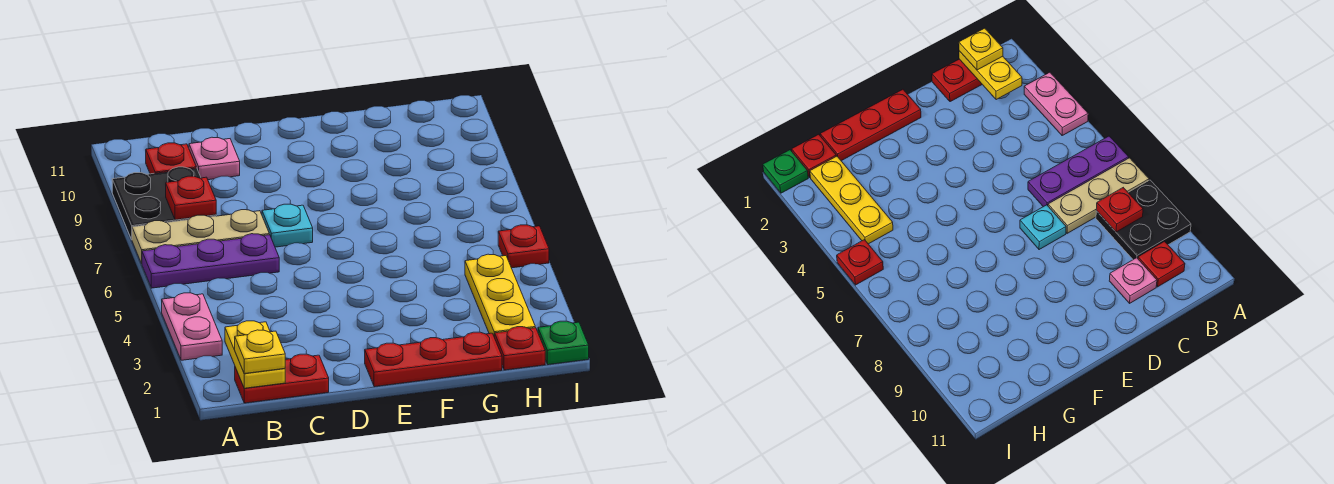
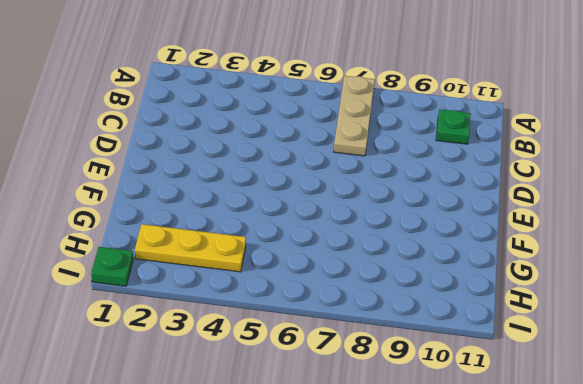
green plate B10 level 1 -> red plate B10 level 1
none -> pink plate A3:A4 level 1
none -> purple plate A6:C6 level 1
none -> black plate A8:B9 level 1

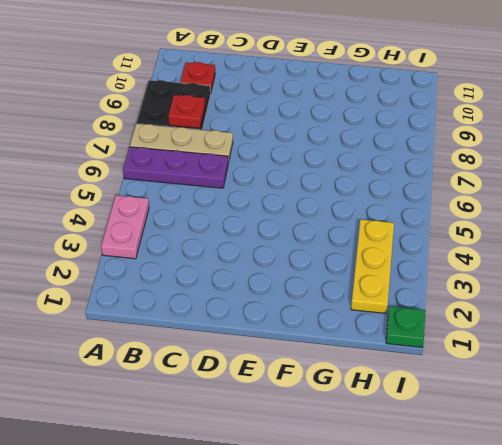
none -> red plate B1:C1 level 1
none -> pink plate C10 level 1
none -> cyan plate D7 level 1

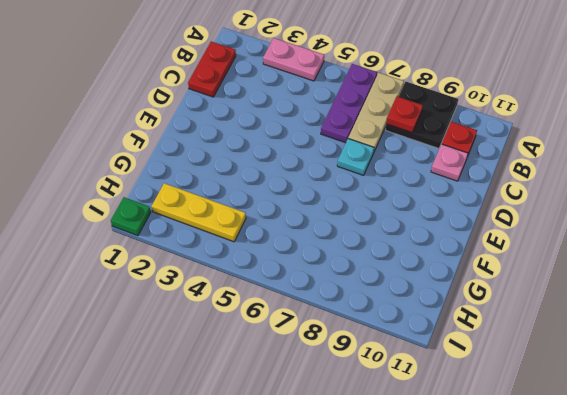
none -> red plate E1:G1 level 1
none -> red plate H1 level 1
none -> red plate I5 level 1

